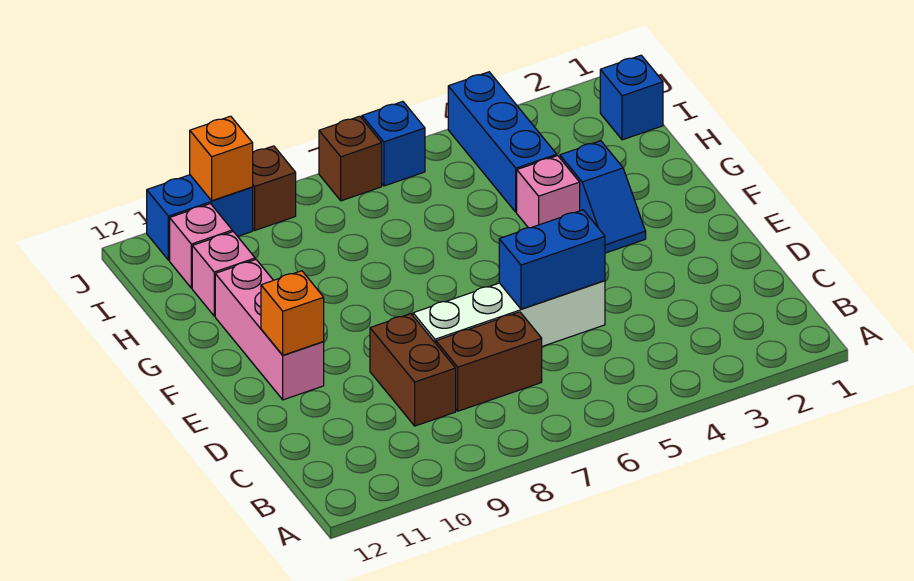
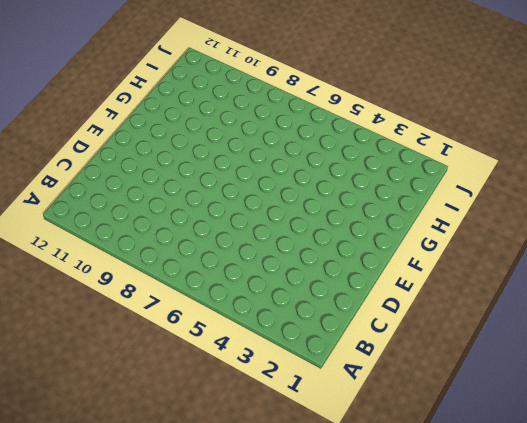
none -> brown brick C7:C8 level 1
none -> brown brick C9:D9 level 1
none -> white brick D5:D8 level 1

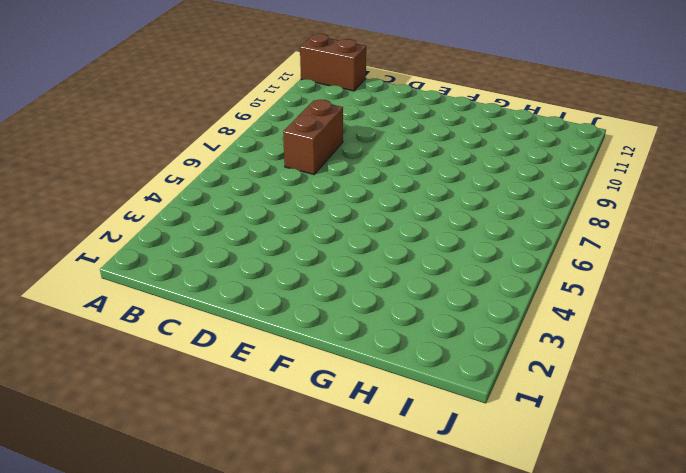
brown brick A12:B12 level 1 -> brown brick C9:D9 level 1
none -> white brick D5:D8 level 1
none -> pink brick E11:G11 level 1
none -> blue slope F3:G3 level 1 top G

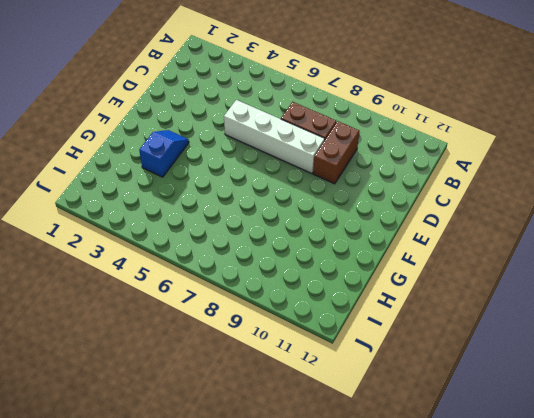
none -> pink brick E11:G11 level 1
none -> pink brick G4 level 1
none -> blue brick H4:J4 level 1

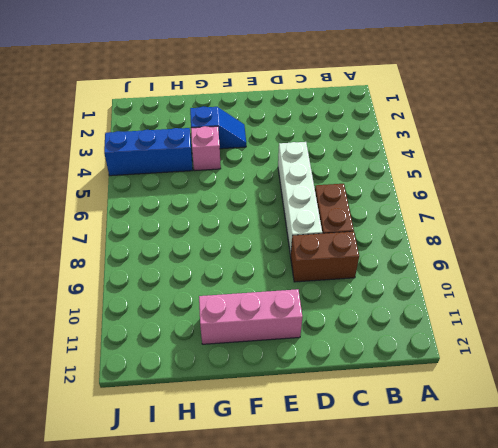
none -> pink brick H11 level 1
none -> blue brick I1 level 1
none -> pink brick I11 level 1

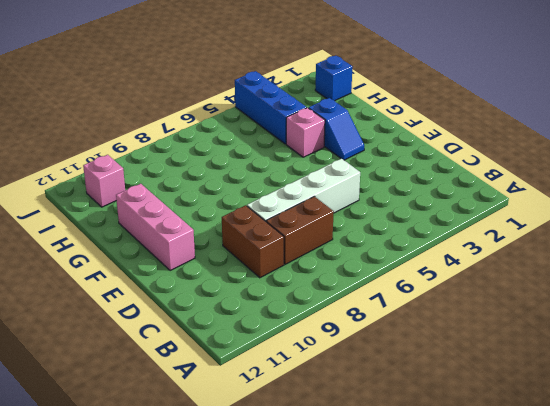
none -> pink brick H11 level 1
none -> blue brick J6 level 1
none -> brown brick J7 level 1

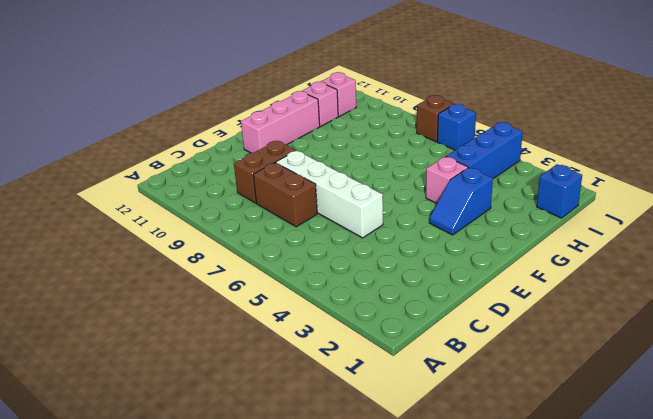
none -> brown brick J9 level 1
none -> blue brick J10:J11 level 1
none -> blue brick D5:D6 level 2

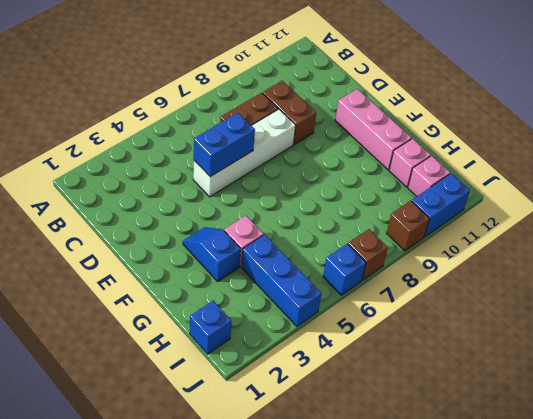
none -> orange brick E11 level 2
none -> orange brick J10 level 2

